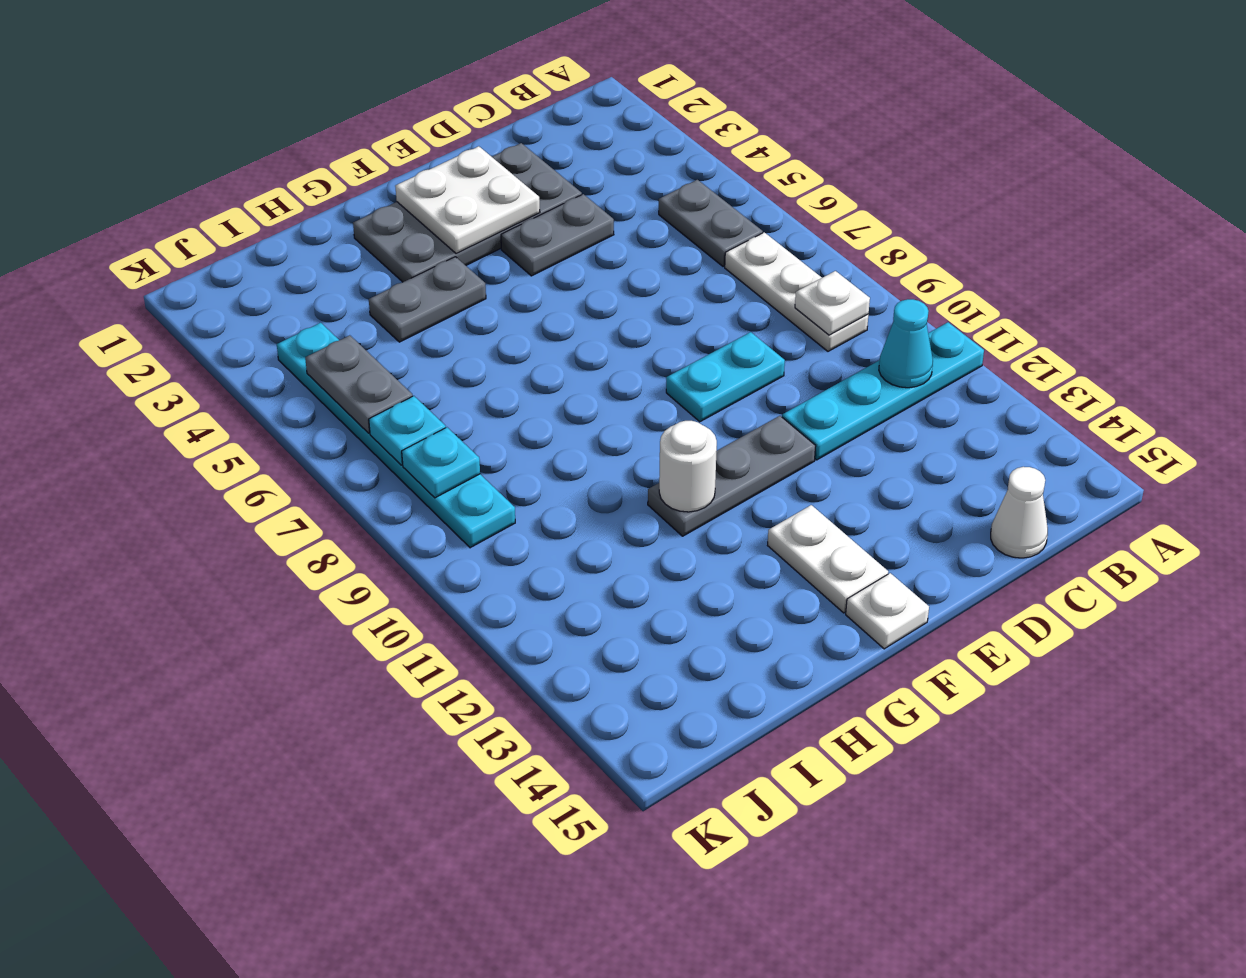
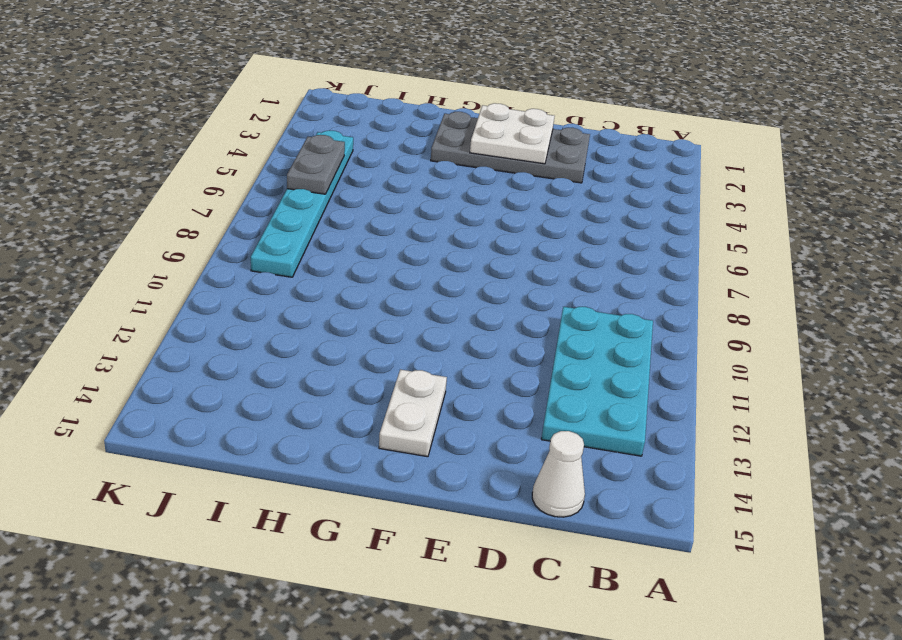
cyan plate B10:C13 level 1 -> cyan plate A11:D11 level 1
none -> grey plate B5:B6 level 1
none -> white plate B7:B9 level 1
none -> grey plate D4:E4 level 1

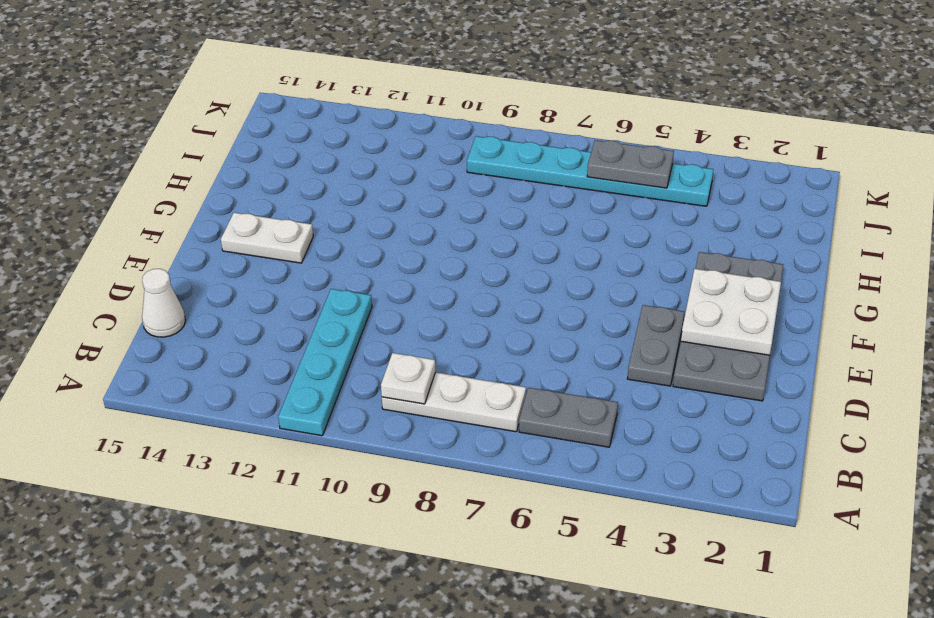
none -> cyan plate D9:E9 level 1
none -> grey plate E11:G11 level 1
none -> white plate F15 level 1

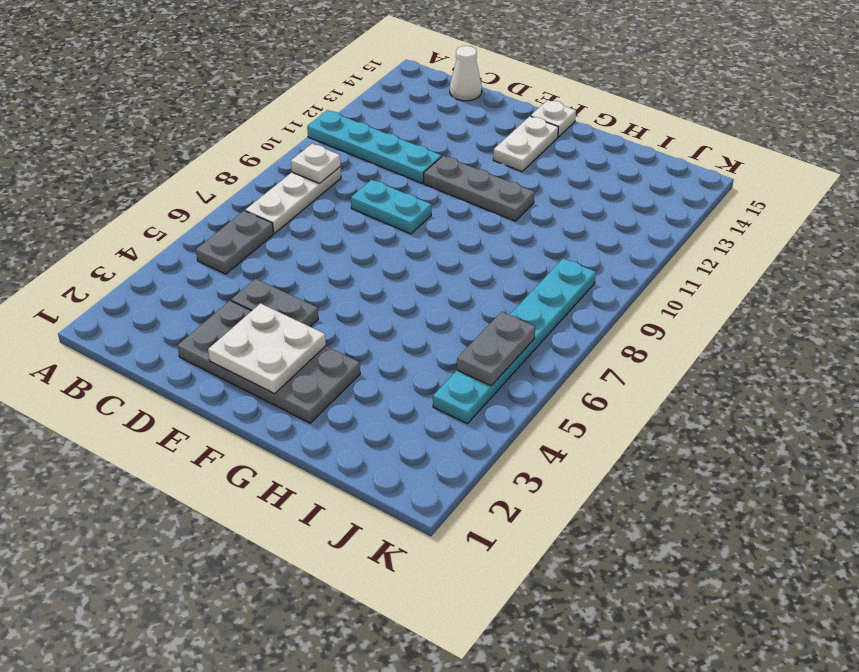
none -> grey plate G4:H4 level 1
none -> cyan cone B11 level 2
none -> white round brick G11 level 2

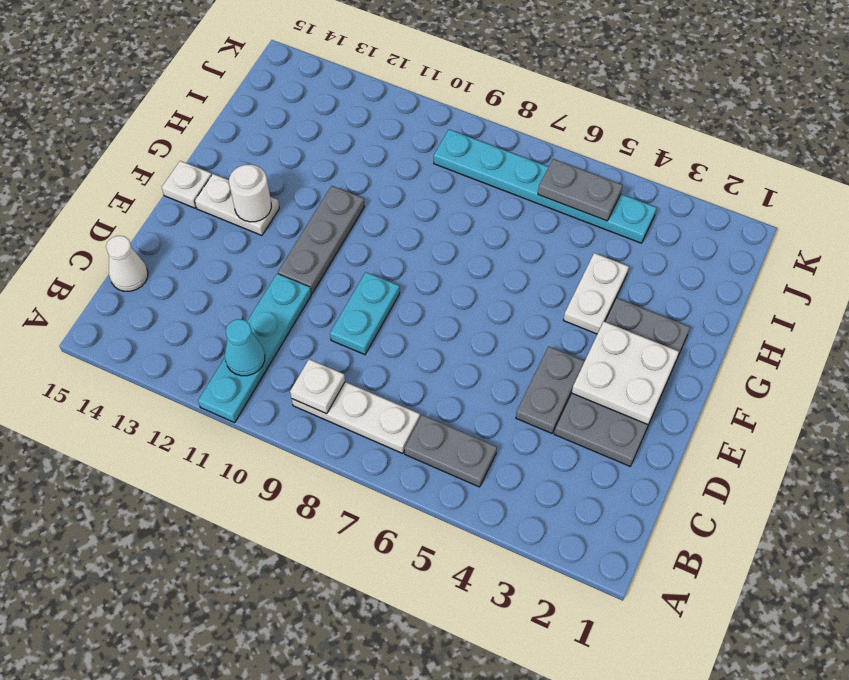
white round brick F13 level 2 -> white round brick G11 level 2
white plate G4:H4 level 1 -> grey plate G4:H4 level 1
none -> cyan plate J7 level 2
none -> cyan plate J8 level 2

